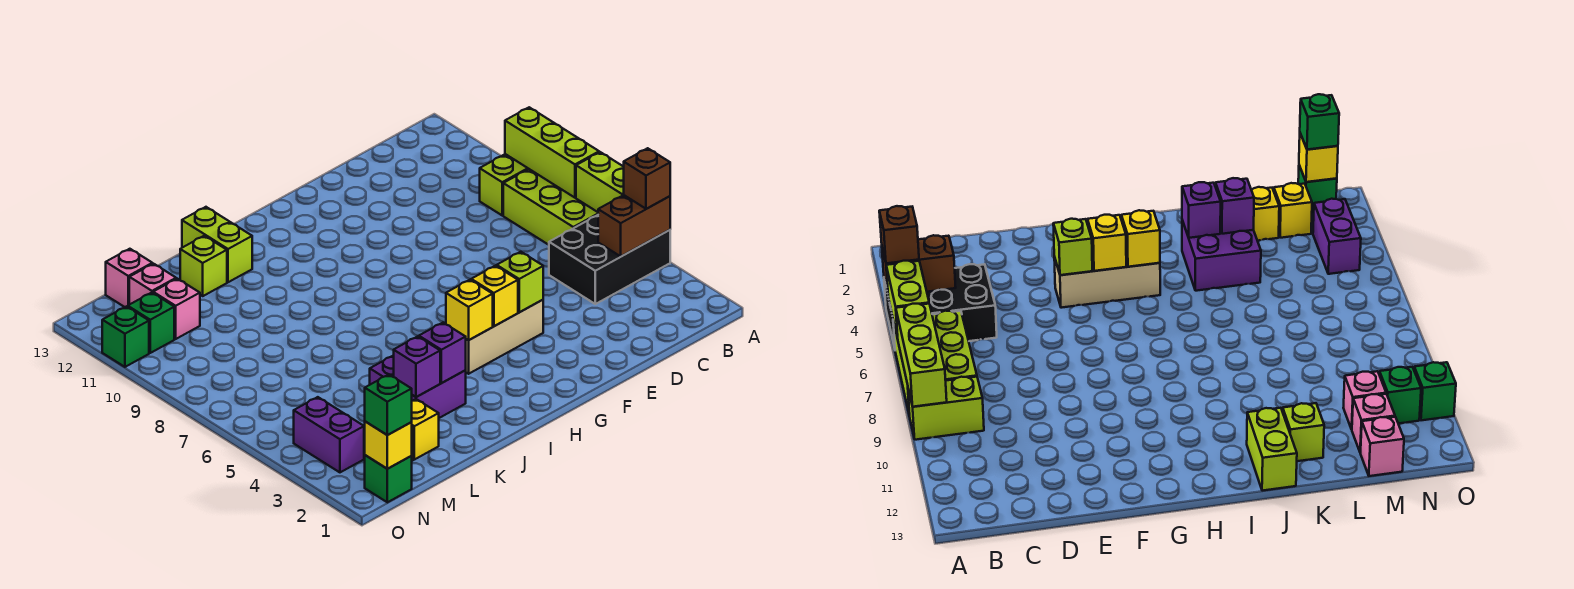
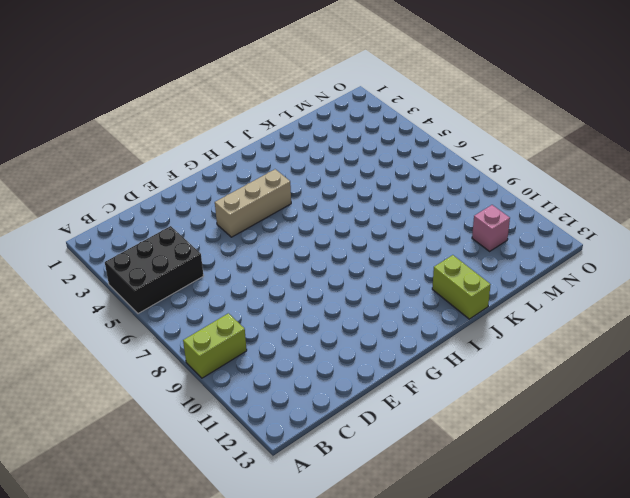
none -> lime brick A6:B8 level 1
none -> purple brick J3:K4 level 1
none -> lime brick K12 level 1

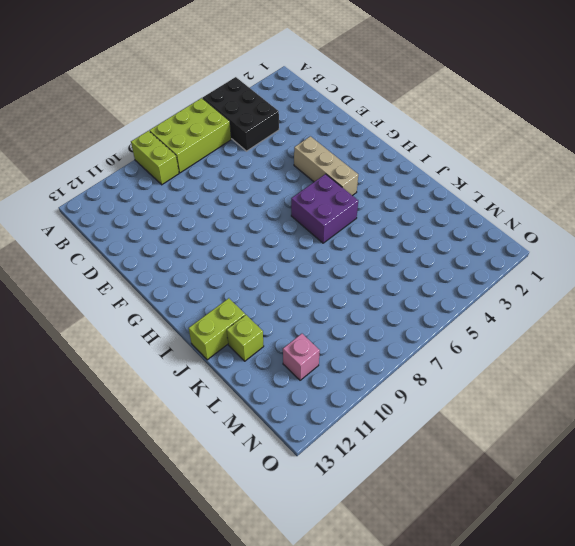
purple brick H5:I6 level 1 -> purple brick J3:K4 level 1
none -> yellow brick L2 level 1
none -> yellow brick M2 level 1
none -> pink brick M12 level 1

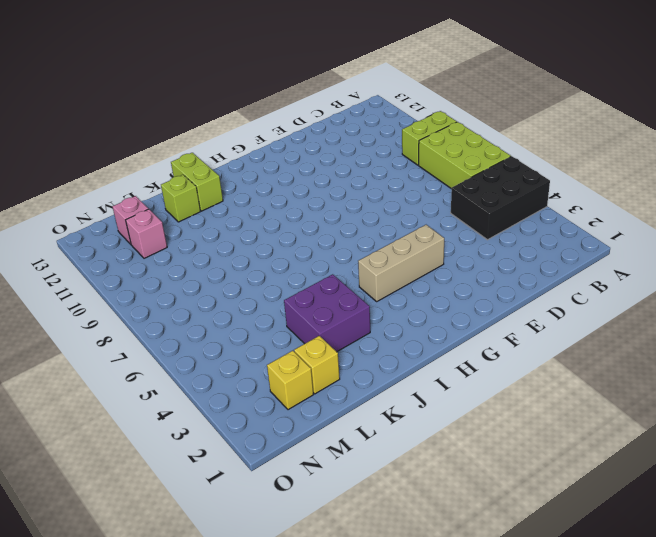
none -> pink brick M13 level 1
none -> green brick N1 level 1
none -> purple brick N3:N4 level 1

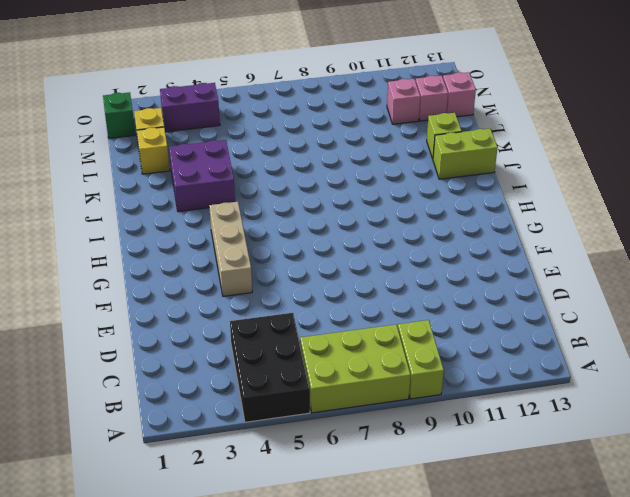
none -> green brick N11 level 1
none -> green brick O11 level 1
none -> brown brick A4:B4 level 2

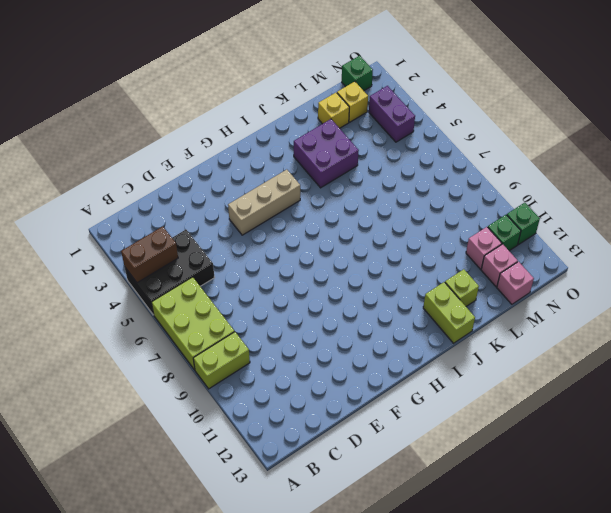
none -> lime brick A5:A6 level 2
none -> lime brick A7:A9 level 2
none -> lime brick F4 level 2

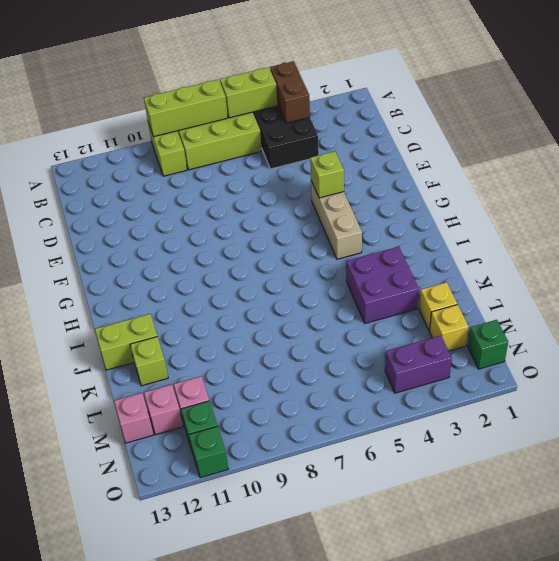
none -> yellow brick G4 level 2
none -> yellow brick H4 level 2
none -> purple brick J3 level 2

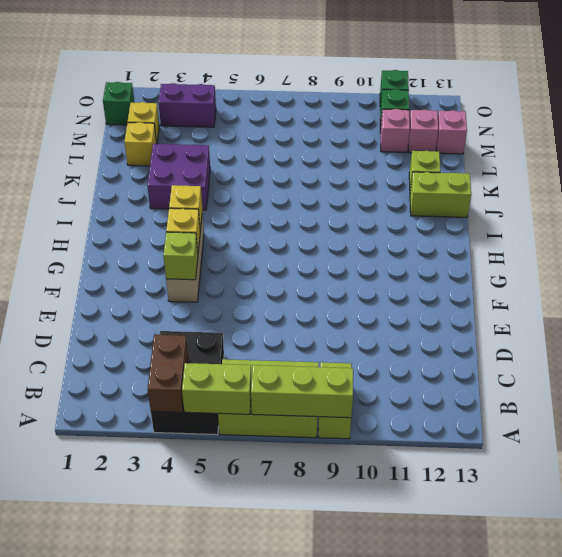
none -> purple brick J3 level 2
none -> purple brick K3 level 2
none -> yellow brick N1 level 2

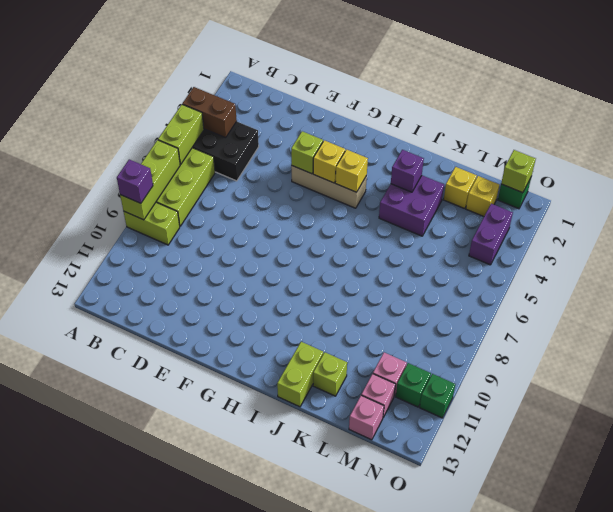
purple brick A9 level 3 -> purple brick K3 level 2
lime brick N1 level 2 -> yellow brick N1 level 2
none -> brown brick A4 level 3
none -> green brick N1 level 3

